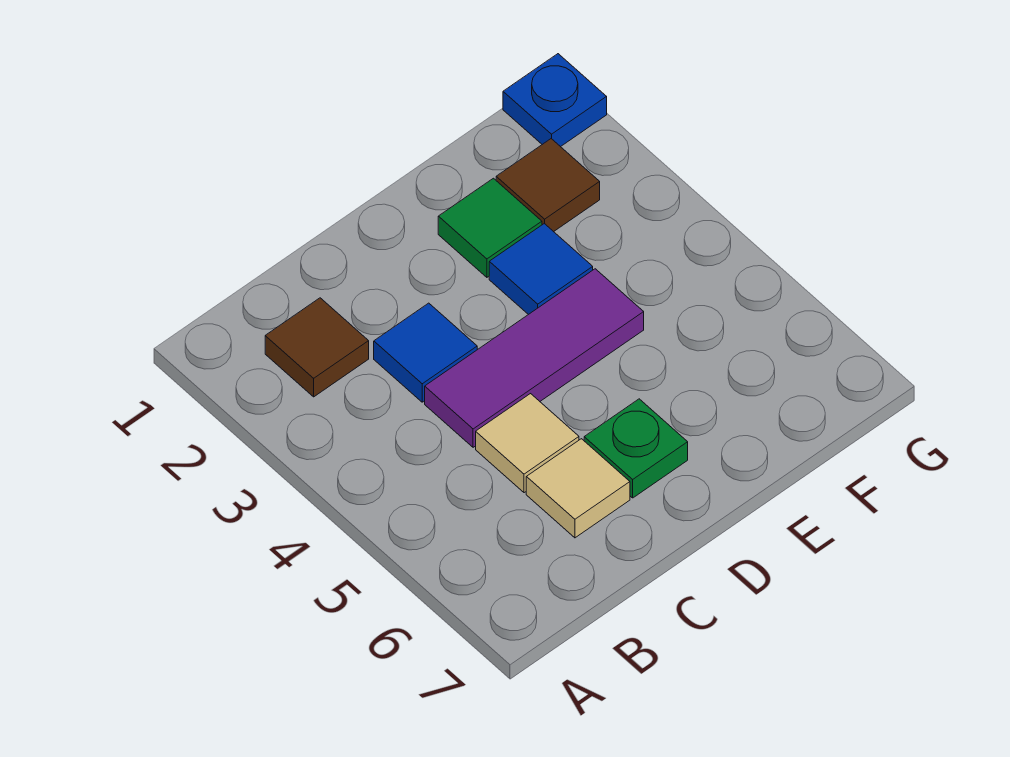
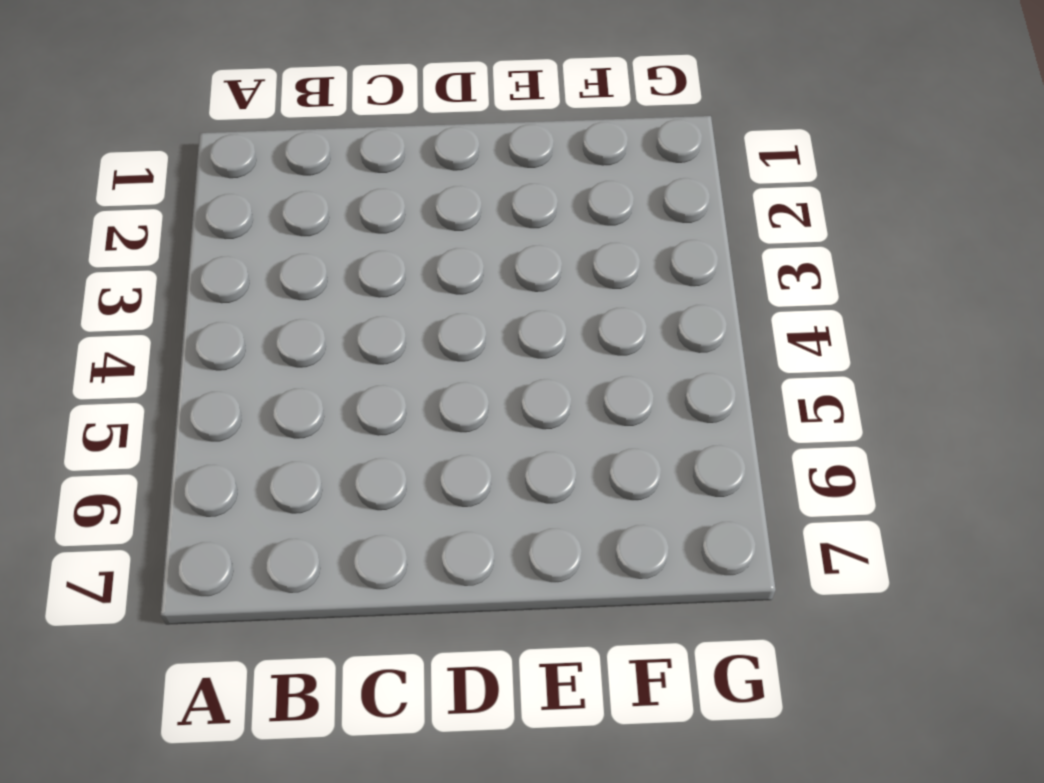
none -> brown tile B2 level 1
none -> blue tile C3 level 1

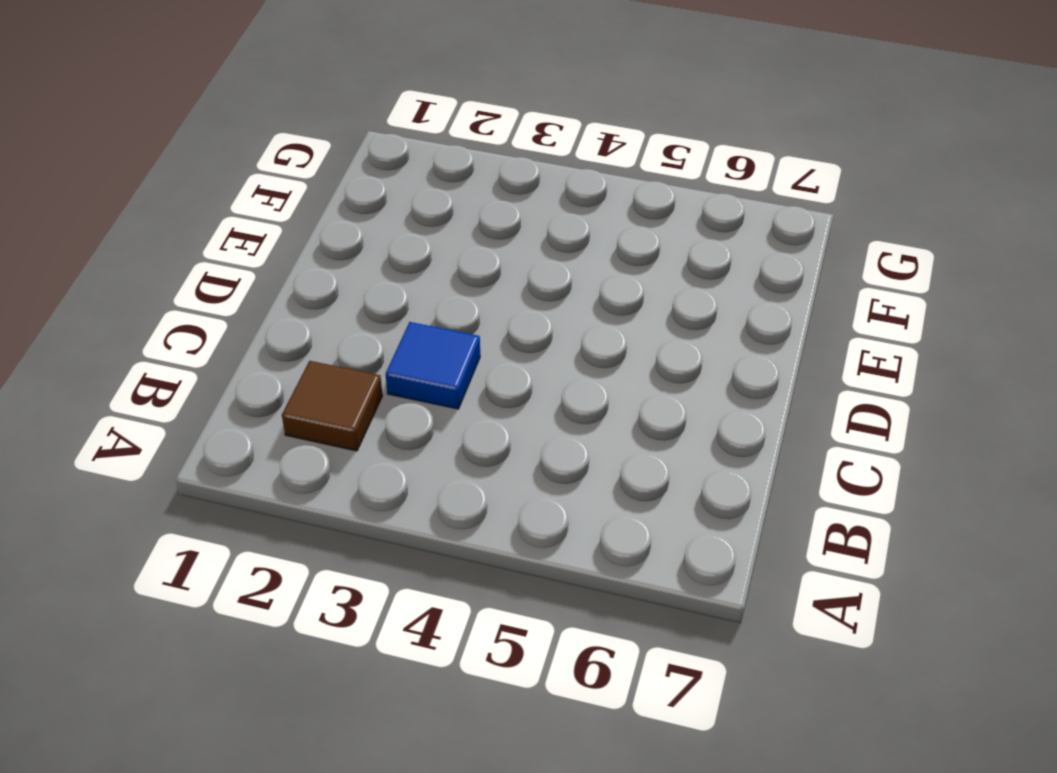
none -> purple tile C4:E4 level 1
none -> tan tile C5 level 1

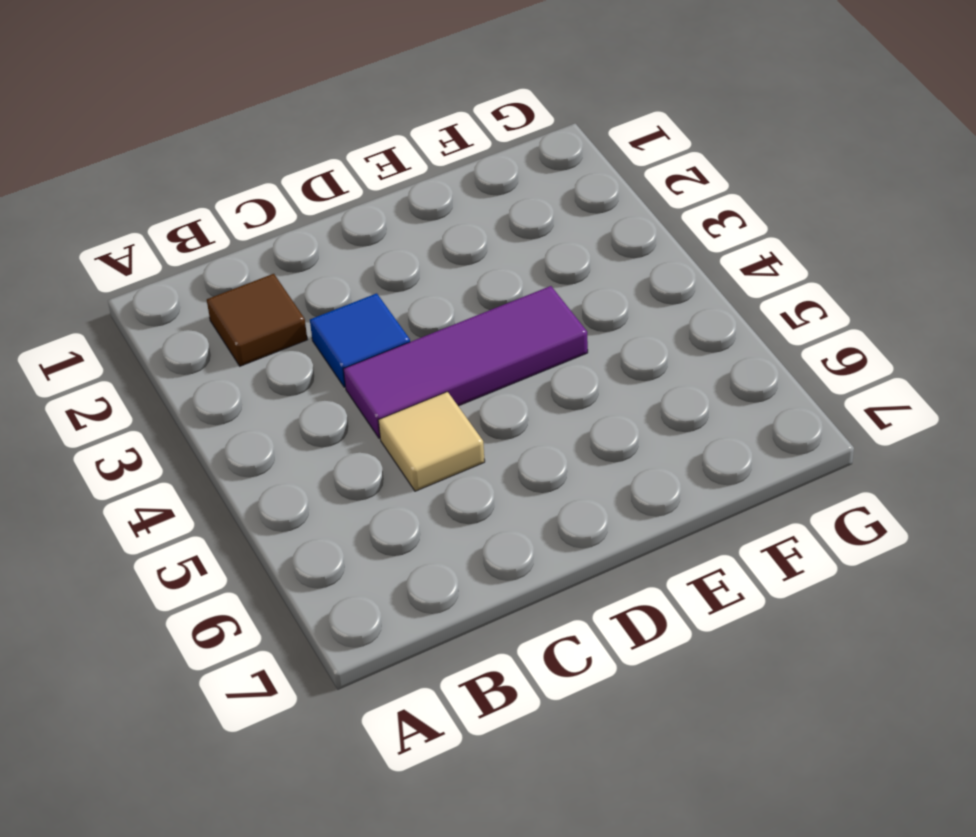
none -> tan tile C6 level 1
none -> green plate D6 level 1

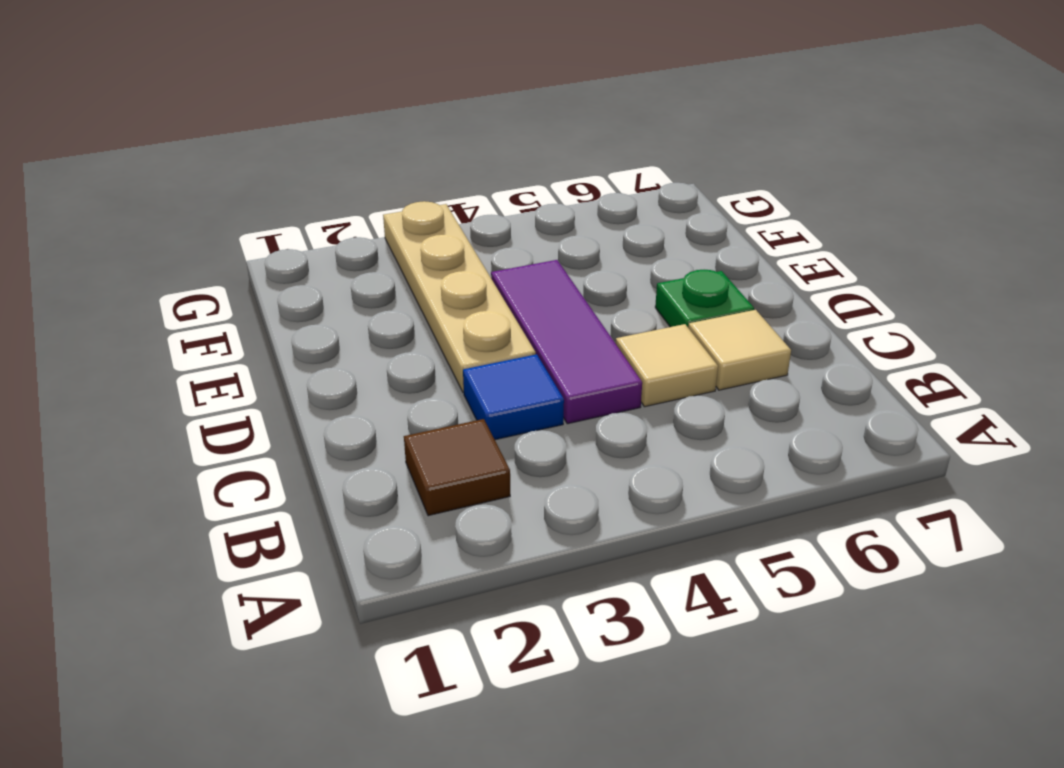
tan plate D3:G3 level 1 -> blue tile E3 level 1
none -> green tile E2 level 1
none -> brown tile F2 level 1

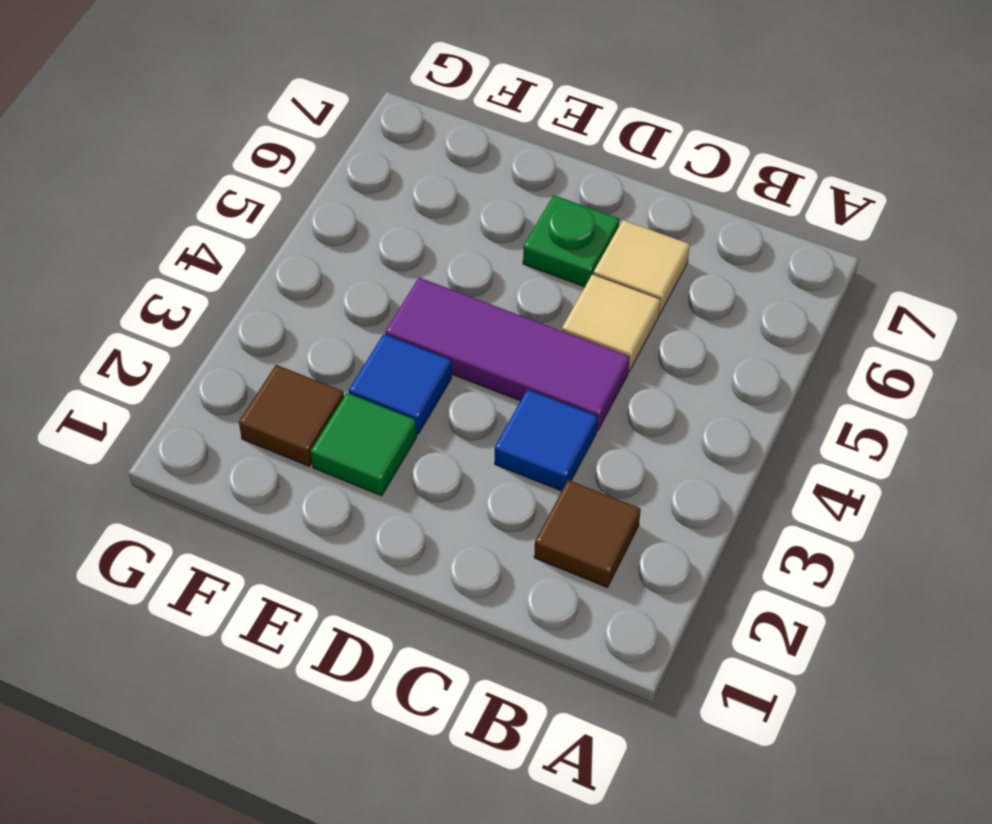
none -> blue plate G1 level 1

